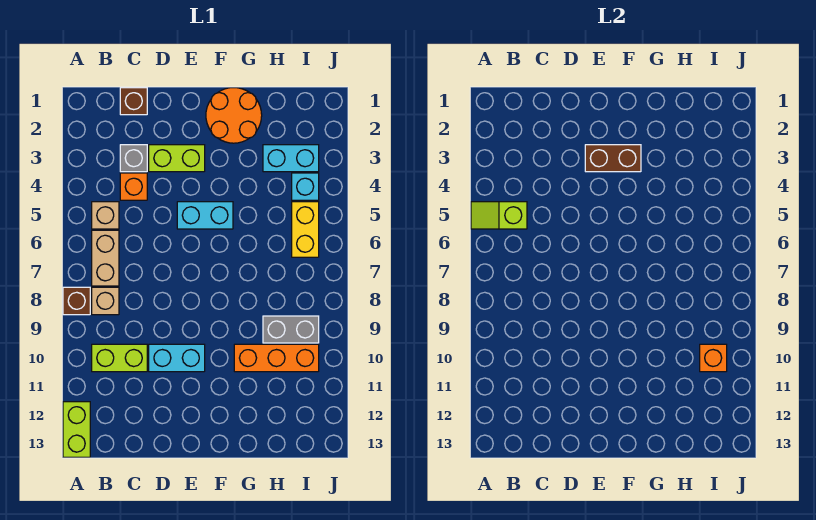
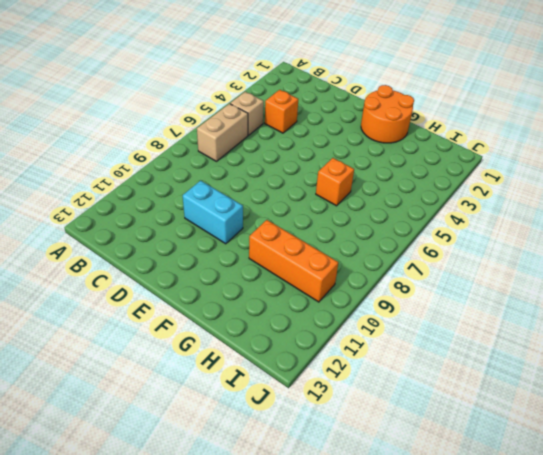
orange brick G6 level 1 -> orange brick I10 level 2
none -> brown brick A8 level 1
none -> lime brick A12:A13 level 1
none -> tan brick B8 level 1

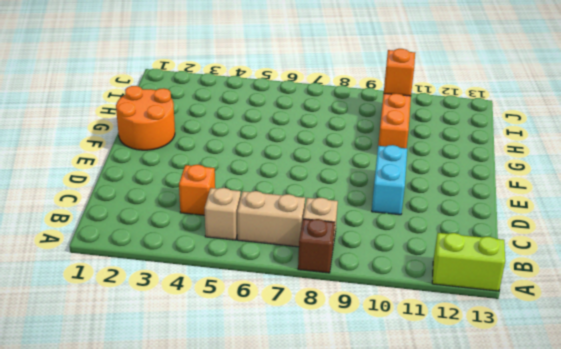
none -> lime brick B10:C10 level 1
none -> brown brick C1 level 1
none -> grey brick C3 level 1

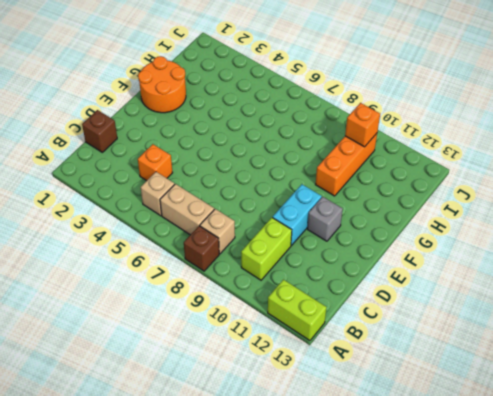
grey brick E11 level 1 -> grey brick C3 level 1
none -> lime brick D3:E3 level 1
none -> cyan brick E5:F5 level 1
none -> cyan brick H3:I3 level 1

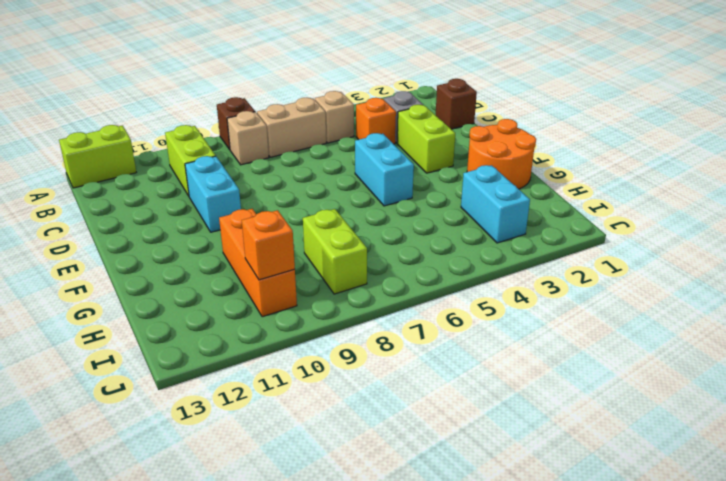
lime brick H8:I8 level 1 -> none
none -> grey brick H9:I9 level 1
none -> cyan brick I4 level 1
none -> yellow brick I5:I6 level 1

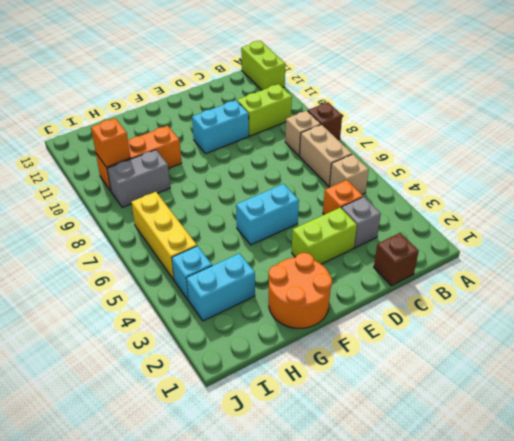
yellow brick I5:I7 level 1 -> yellow brick I5:I6 level 1
none -> lime slope A5:B5 level 2 top B
none -> brown brick E3:F3 level 2

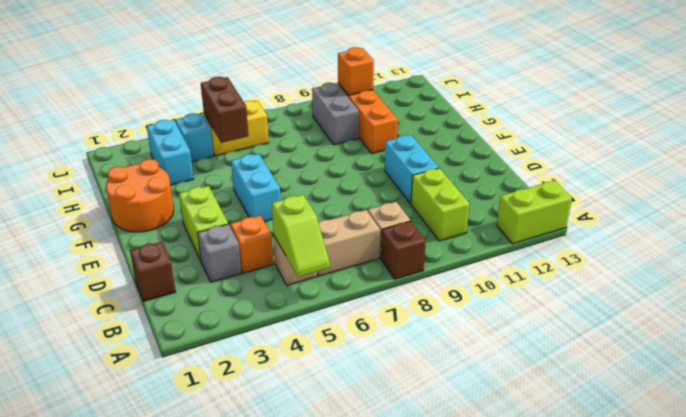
brown brick H5:I5 level 2 -> brown brick E3:F3 level 2

